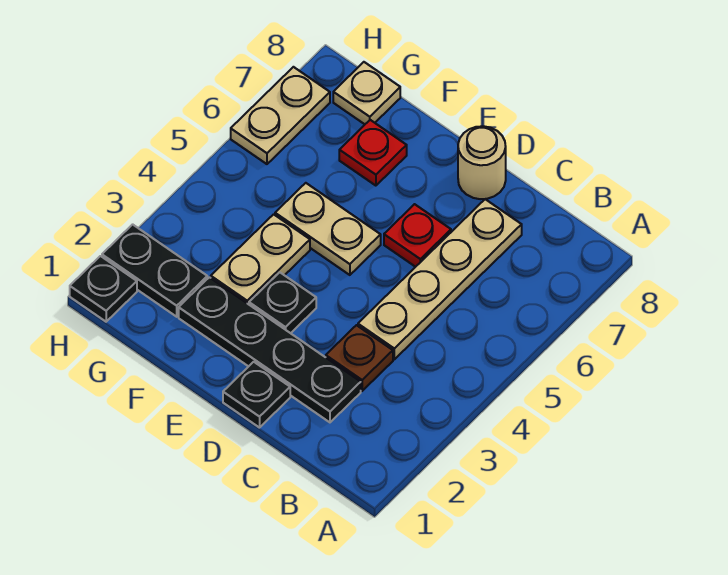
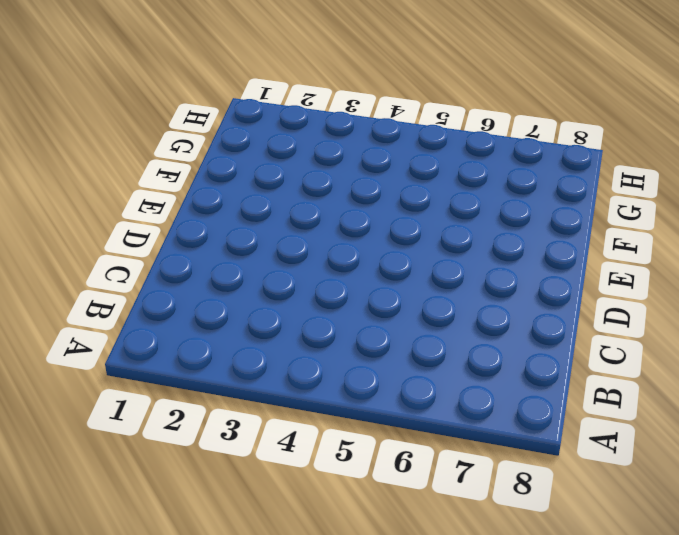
none -> black plate C2:F2 level 1
none -> brown plate C3 level 1
none -> tan plate C4:C7 level 1

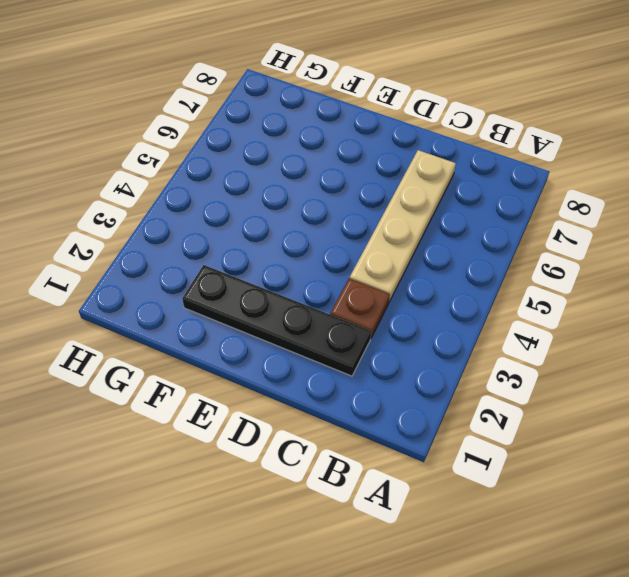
none -> black plate D1 level 1
none -> red plate D6 level 1
none -> tan round brick D8 level 1

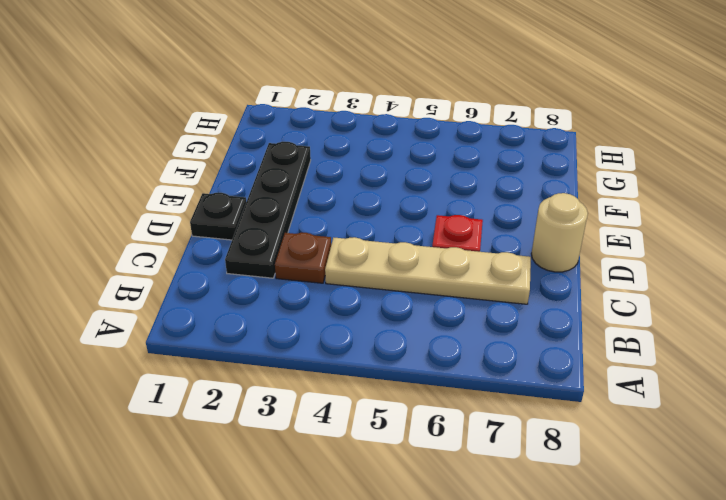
none -> black plate E3 level 1
none -> tan plate E5:F5 level 1
none -> tan plate F3:F4 level 1

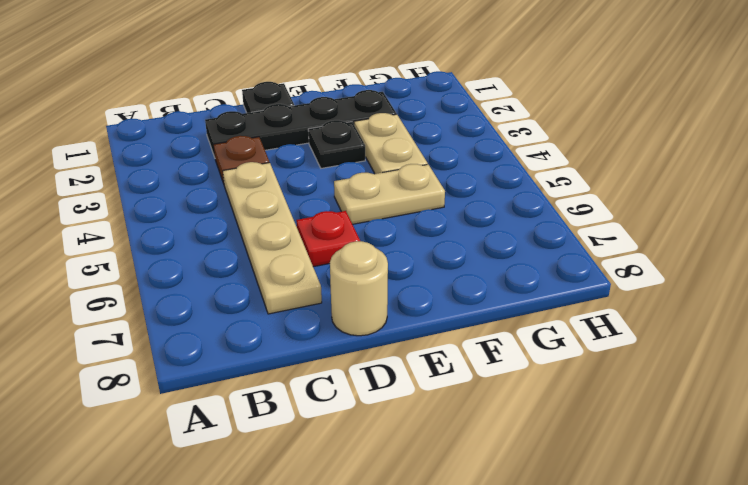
none -> red plate F7 level 1
none -> black plate G2:H2 level 1
none -> tan plate G8 level 1

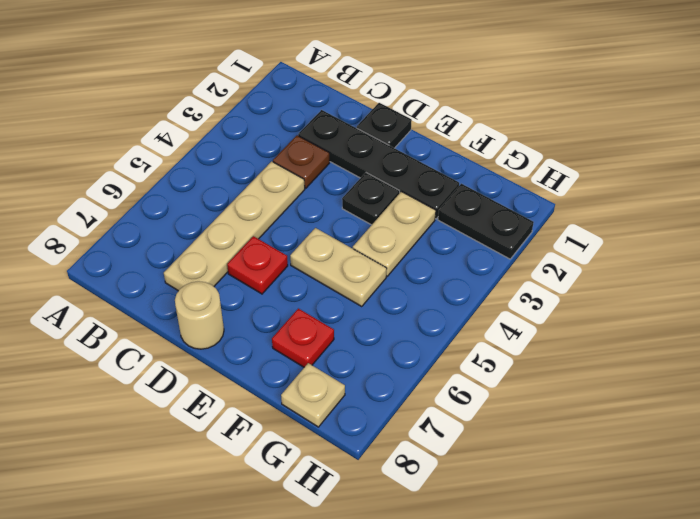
none -> black plate H1 level 1
none -> tan plate H6:H7 level 1

